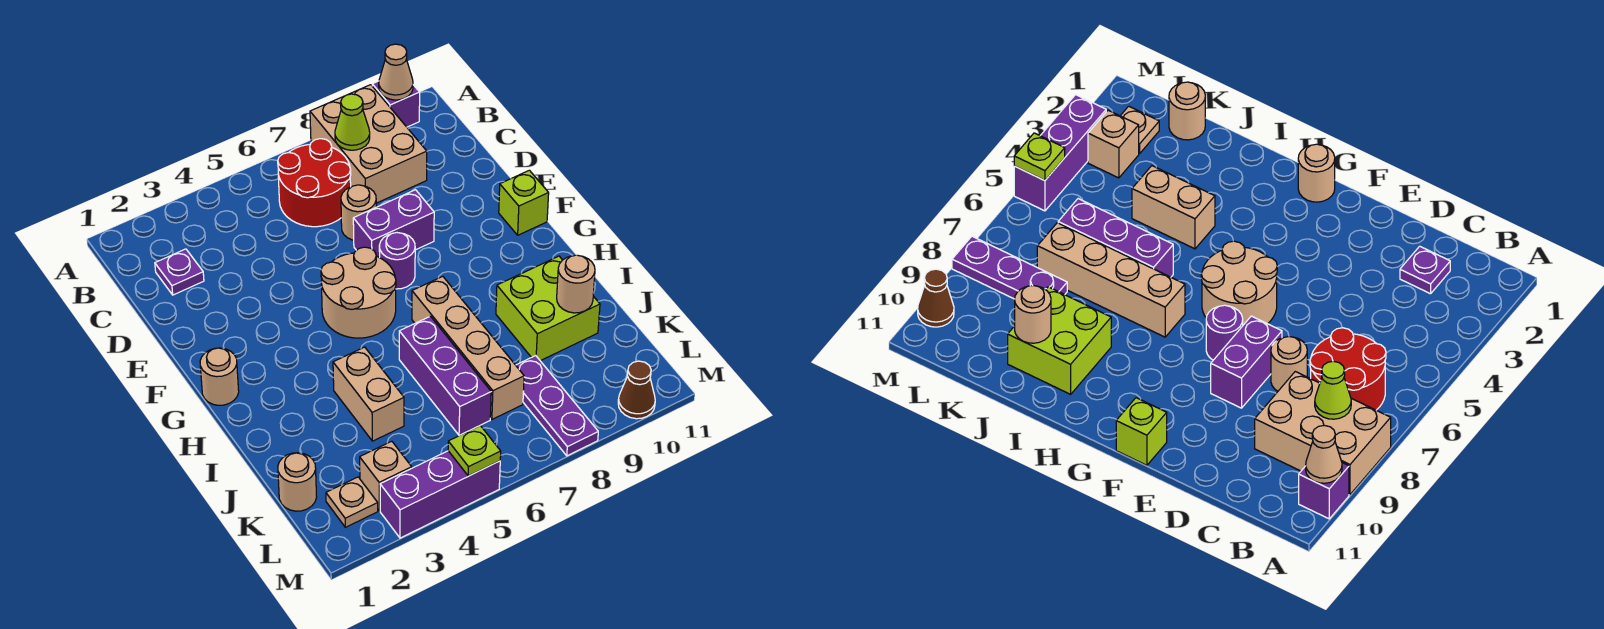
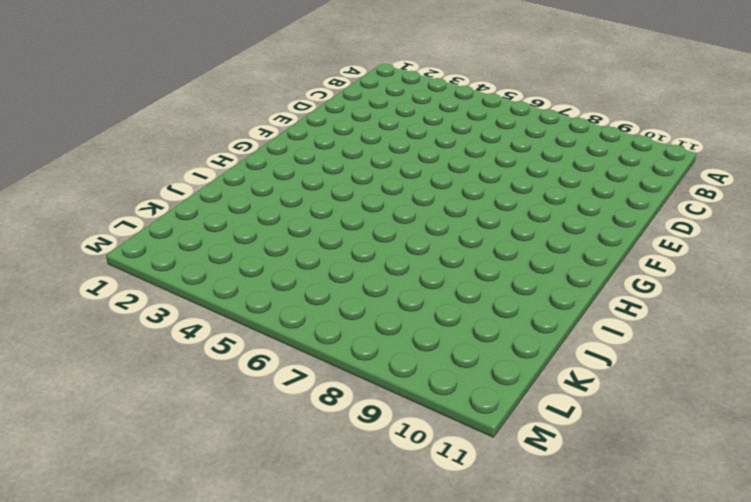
none -> tan brick A8:C9 level 1
none -> purple brick A10 level 1
none -> red round brick B6:C7 level 1

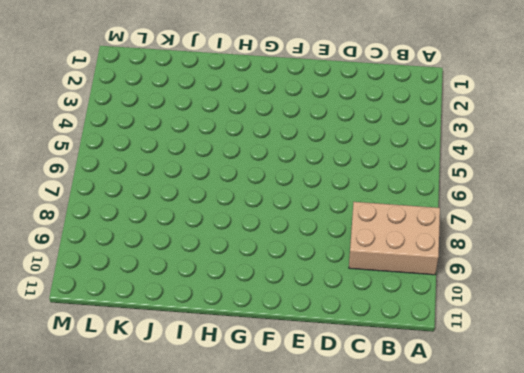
none -> purple brick A10 level 1
none -> red round brick B6:C7 level 1
none -> purple plate C2 level 1

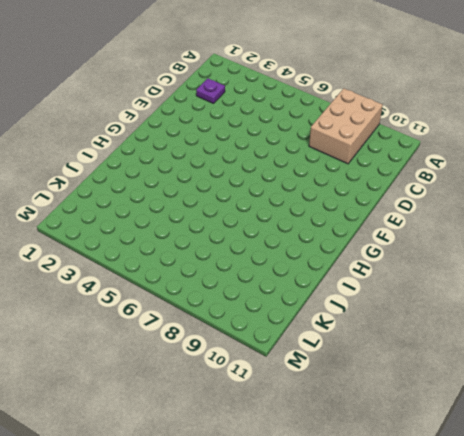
none -> purple brick A10 level 1
none -> red round brick B6:C7 level 1
none -> tan round brick D7 level 1

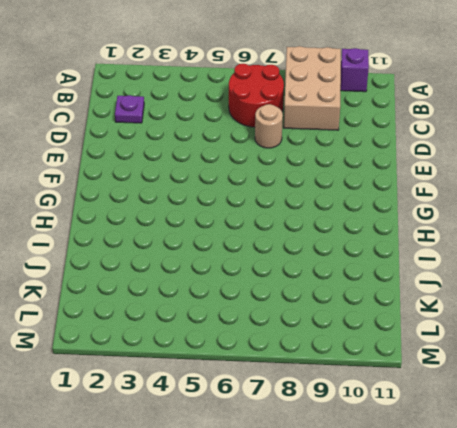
none -> purple brick E7:E8 level 1
none -> tan round brick F5:G6 level 1
none -> purple round brick F7 level 1

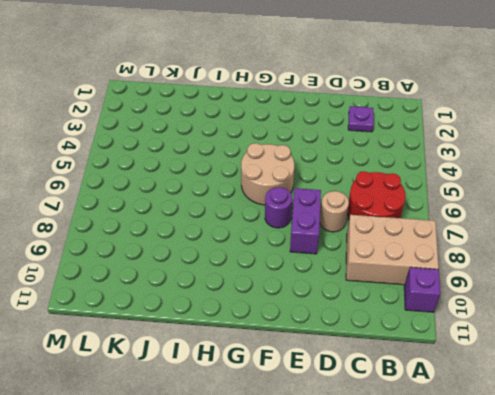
none -> lime brick F11 level 1
none -> tan round brick G1 level 1
none -> tan brick H7:K7 level 1

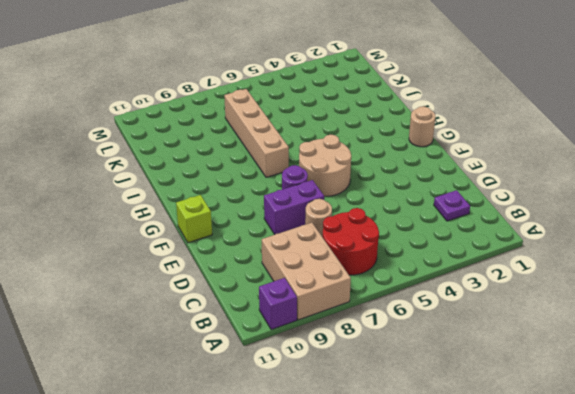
none -> tan brick I4:J4 level 1
none -> purple brick I6:K6 level 1
none -> lime brick I9:J10 level 1

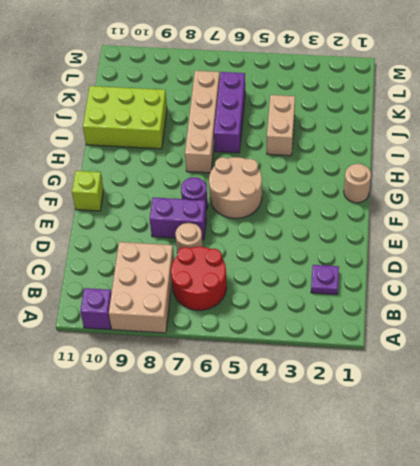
lime brick I9:J11 level 1 -> lime brick I9:J10 level 1
none -> tan round brick K1 level 1
none -> purple plate K8:M8 level 1
none -> tan plate L2 level 1

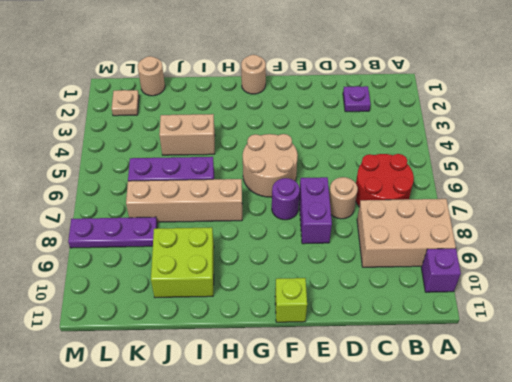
none -> tan brick L3 level 1
none -> purple brick M3:M5 level 1
none -> brown cone M10 level 1

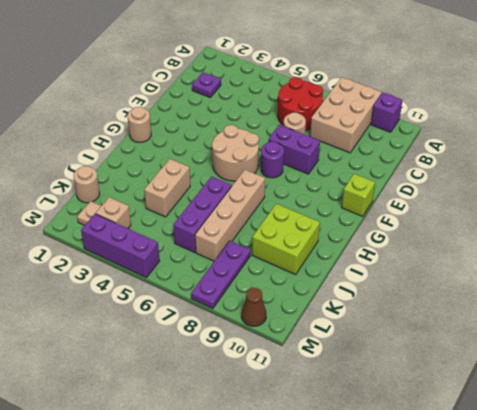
none -> tan cone A10 level 2
none -> lime cone B8 level 2
none -> tan round brick J10 level 2

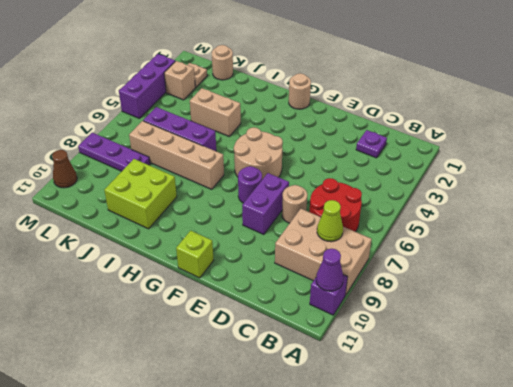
purple cone A10 level 2 -> tan cone A10 level 2
none -> tan round brick J10 level 2
none -> lime plate M5 level 2

